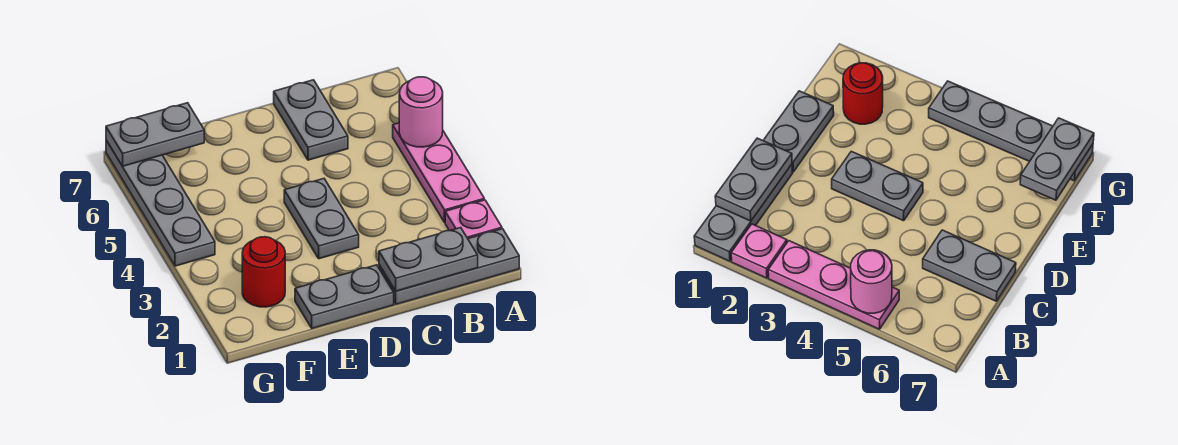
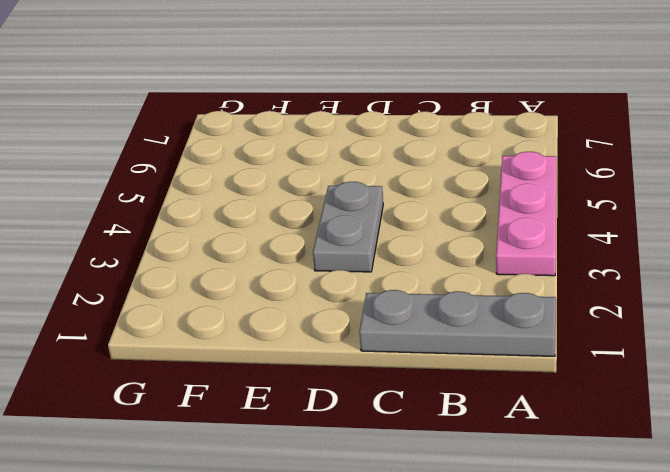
none -> pink plate A2 level 1
none -> grey plate C6:C7 level 1

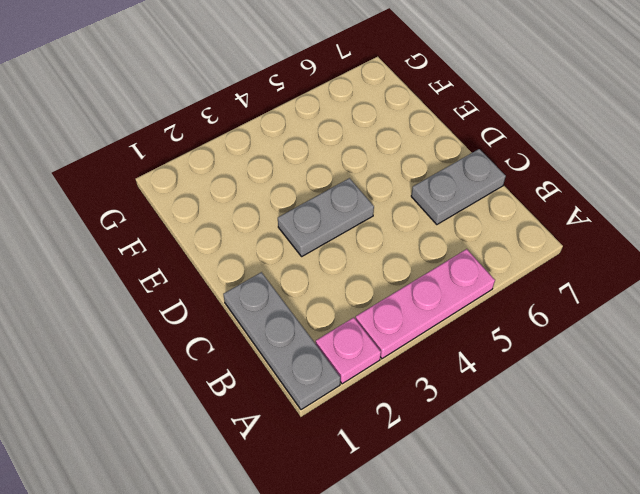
none -> grey plate D1:E1 level 1
none -> red round brick F2 level 1

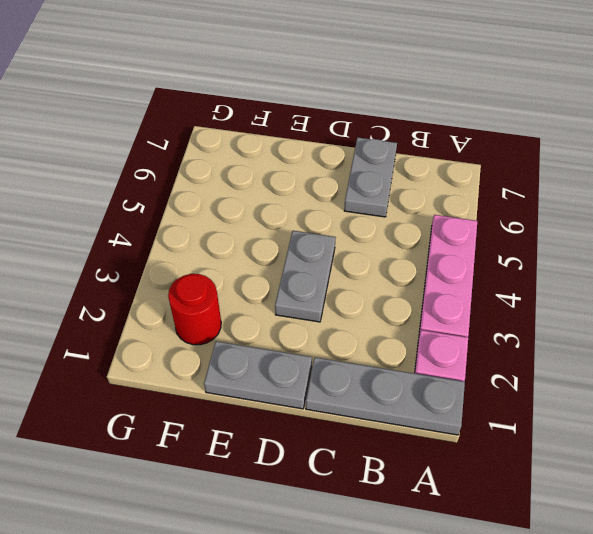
none -> grey plate G4:G7 level 1
none -> pink round brick A5 level 2

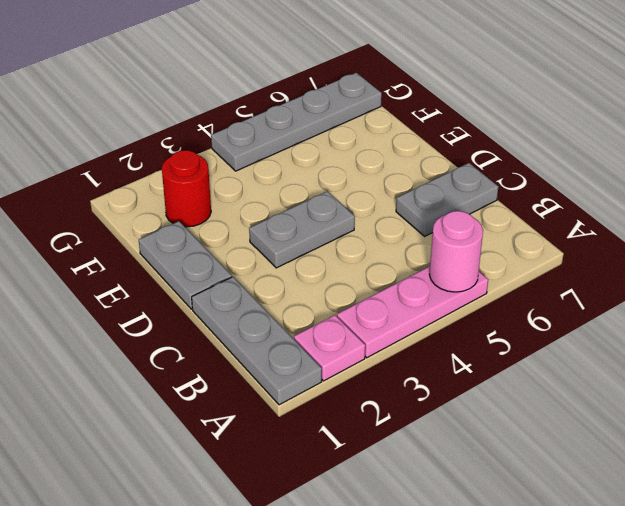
none -> grey plate B1:C1 level 2
none -> grey plate F7:G7 level 2

